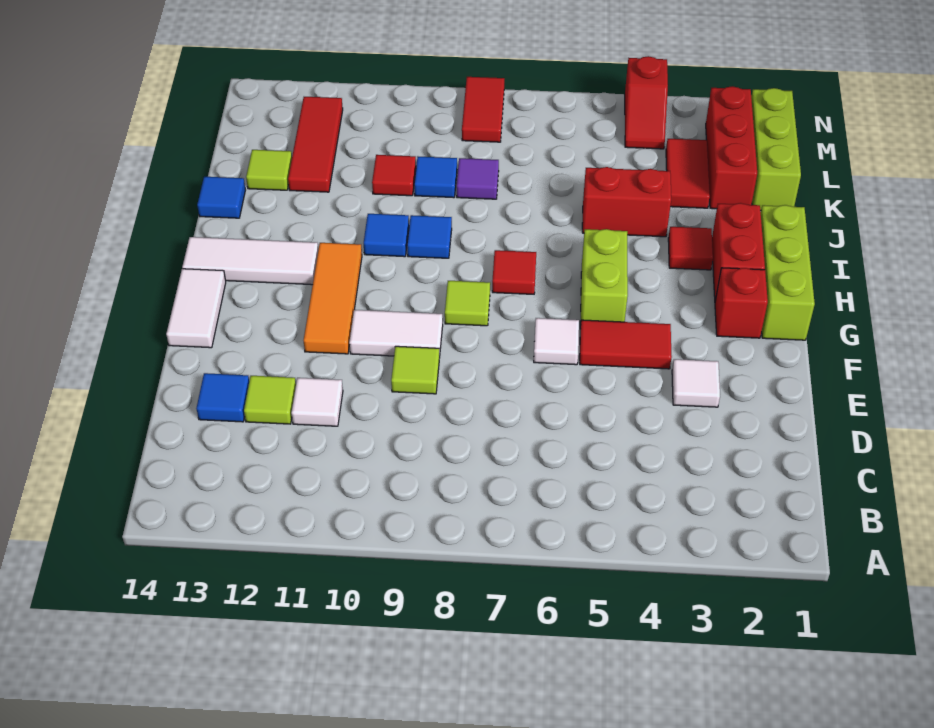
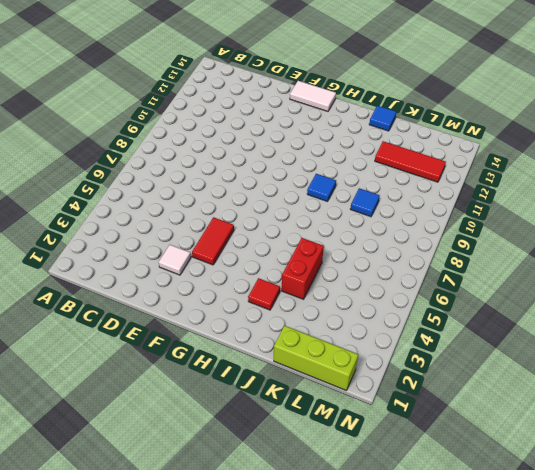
none -> white tile D11 level 1
none -> lime tile D12 level 1
none -> blue tile D13 level 1
none -> lime tile E9 level 1

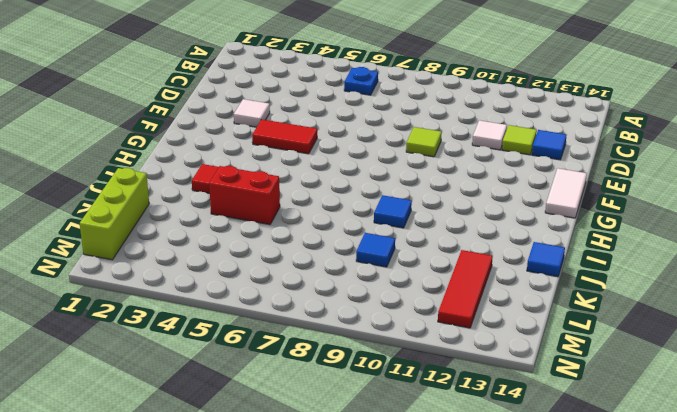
blue plate B6 level 1 -> none
none -> white tile F6 level 1
none -> white tile F9:F10 level 1
none -> orange tile F11:H11 level 1
none -> lime brick G1:I1 level 1

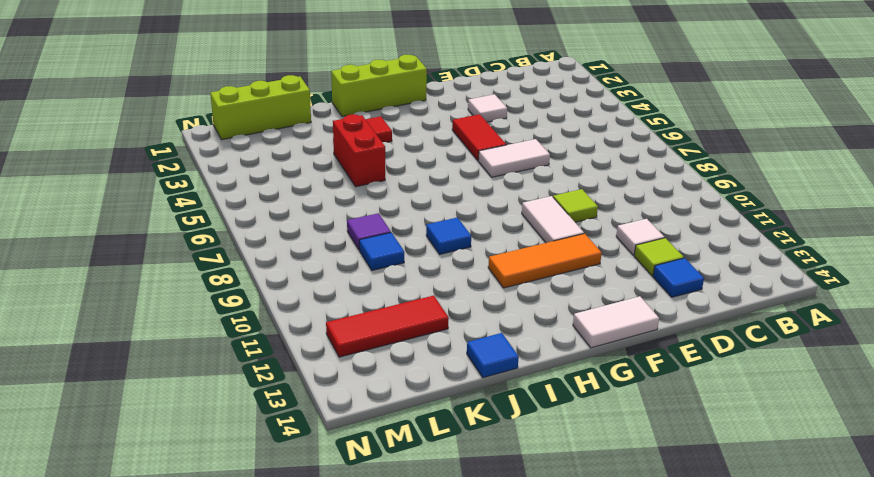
white tile E6:F6 level 1 -> white tile F6 level 1
none -> red brick G2 level 1
none -> lime brick G5:H5 level 1
none -> lime tile G8 level 1
none -> red brick H2:I2 level 1

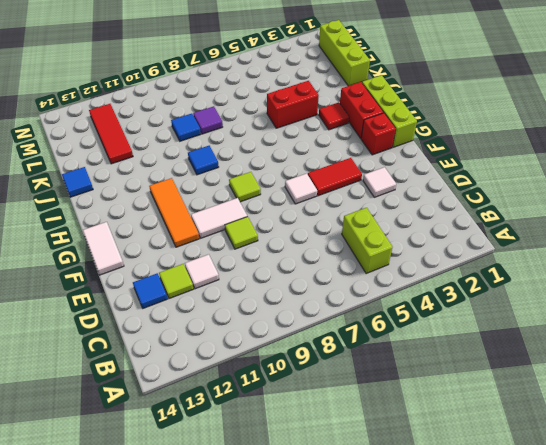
lime brick B5:C5 level 1 -> lime brick G5:H5 level 1
none -> red tile H7 level 1
none -> white tile H12:H14 level 1
none -> blue tile I10 level 1
none -> red brick K2:M2 level 1

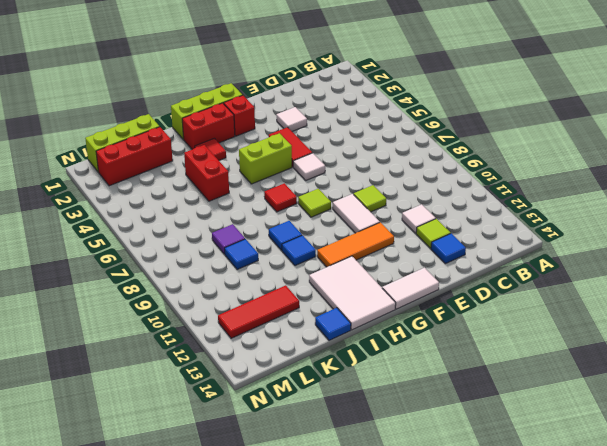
white tile H12:I14 level 1 -> white tile H12:H14 level 1
none -> red tile K3:L3 level 1
none -> red tile K10 level 1
none -> lime tile K13 level 1
none -> red slope M4:N4 level 1 top N

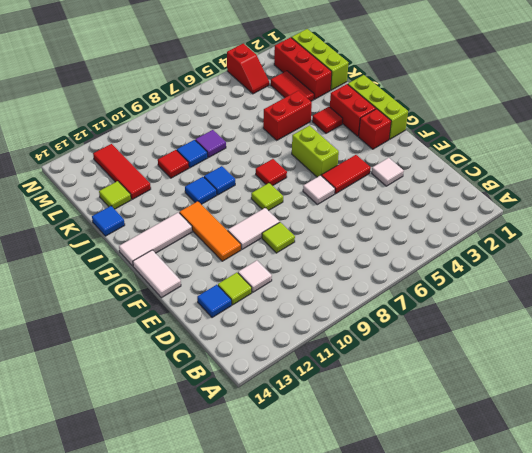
none -> red tile M8:N8 level 1

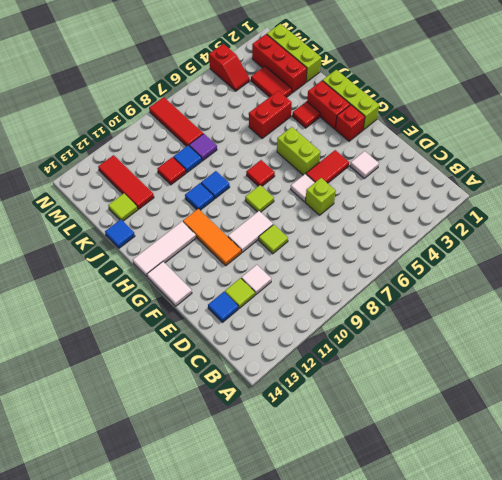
lime brick E6 level 1 -> none
red tile L8:N8 level 1 -> red tile M8:N8 level 1

